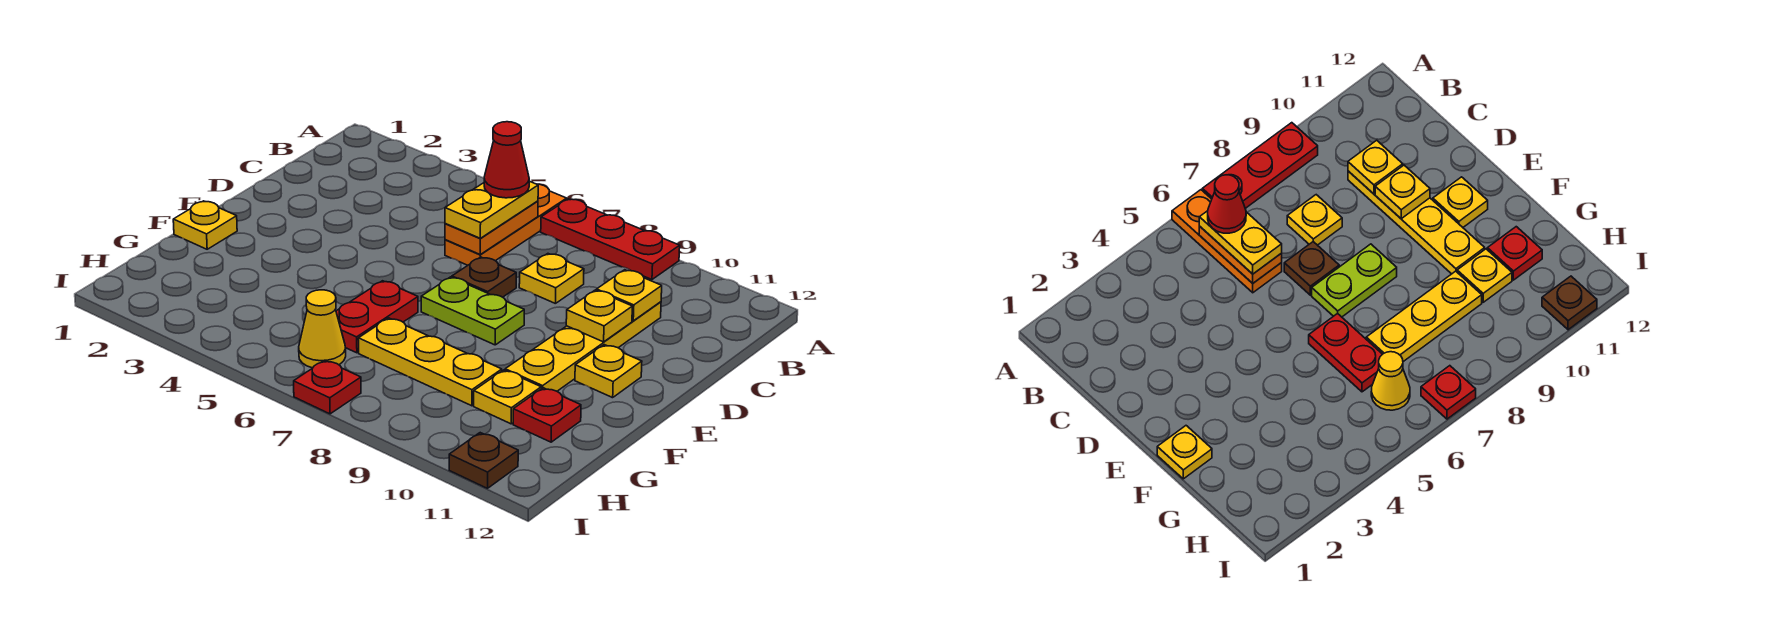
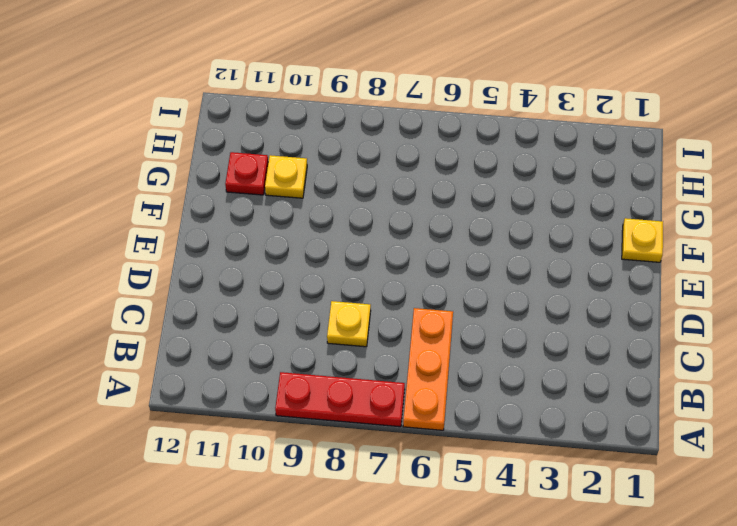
none -> yellow plate C10:F10 level 1
none -> brown plate D7 level 1
none -> lime plate E7:E8 level 1

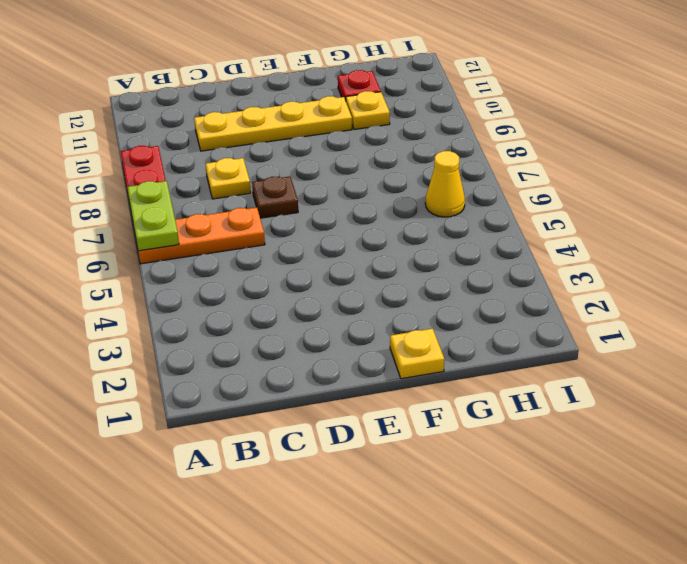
lime plate A6:A7 level 2 -> lime plate E7:E8 level 1
none -> yellow plate E11 level 1
none -> red plate F6:G6 level 1
none -> yellow plate G7:G9 level 1

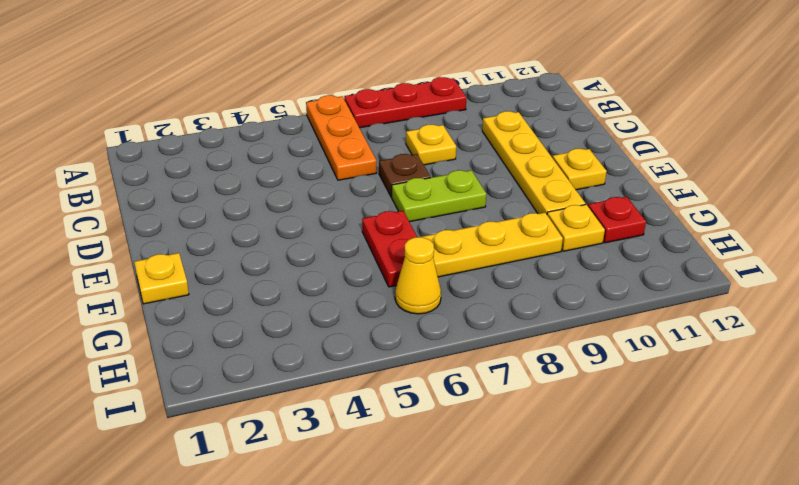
none -> red plate I7 level 1
none -> brown plate I11 level 1
none -> orange plate B6:C6 level 2

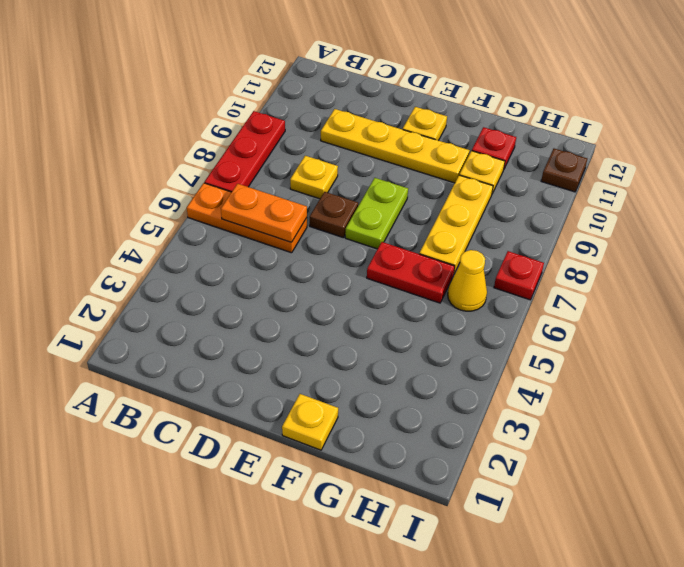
none -> yellow plate C10 level 2
none -> yellow plate D10 level 2
none -> yellow plate B6:C6 level 3

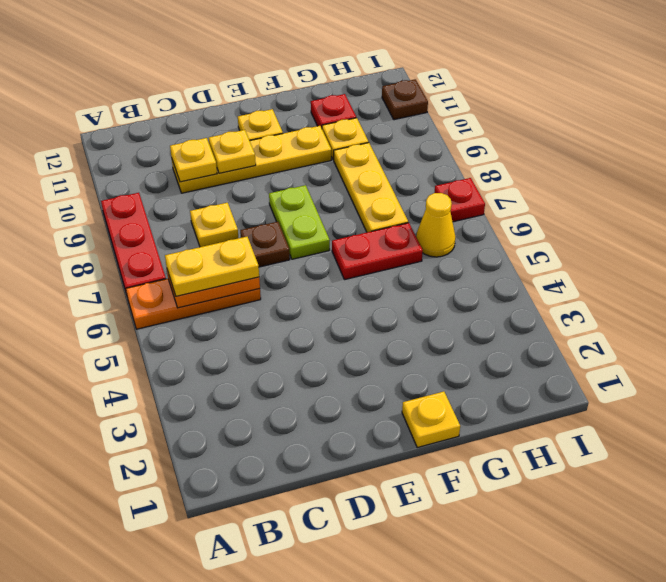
none -> red cone B6 level 4

